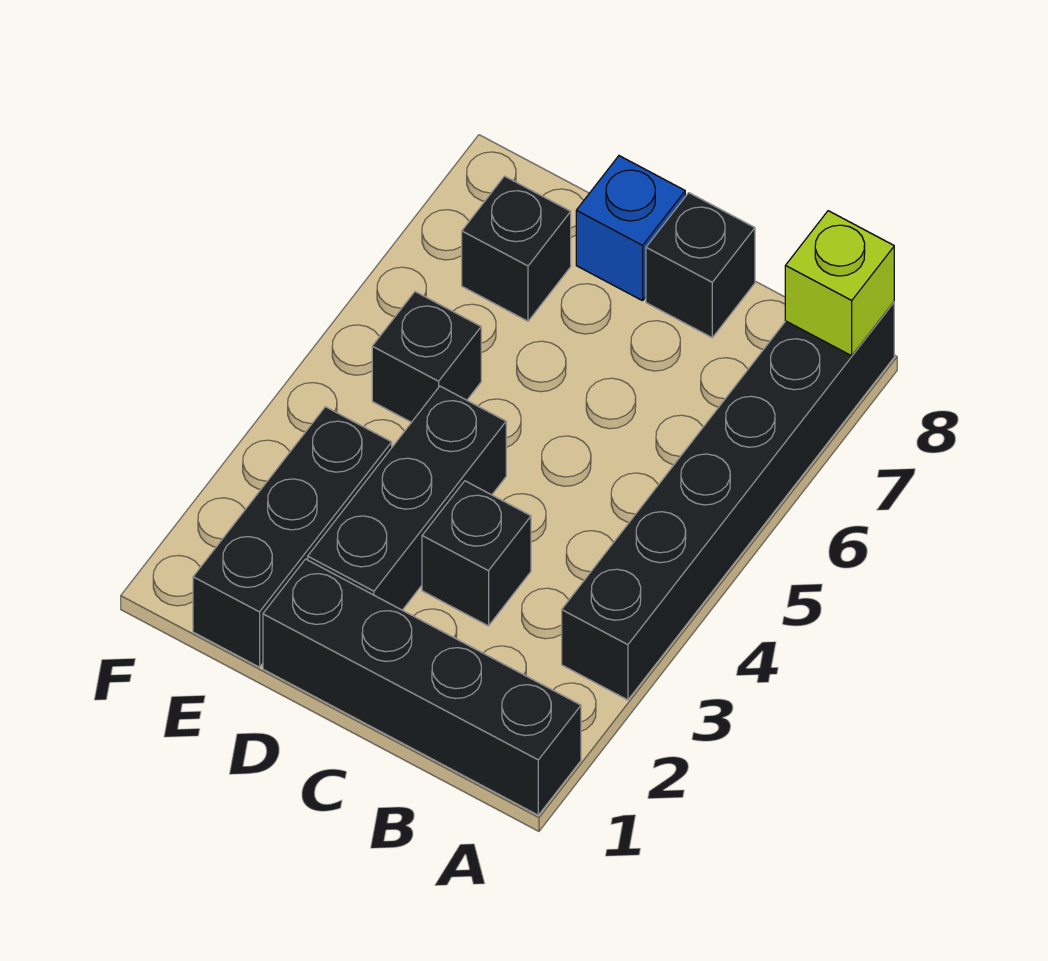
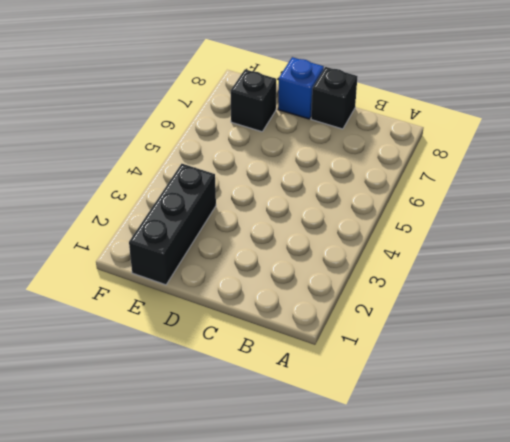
none -> black brick A1:D1 level 1
none -> black brick A3:A8 level 1

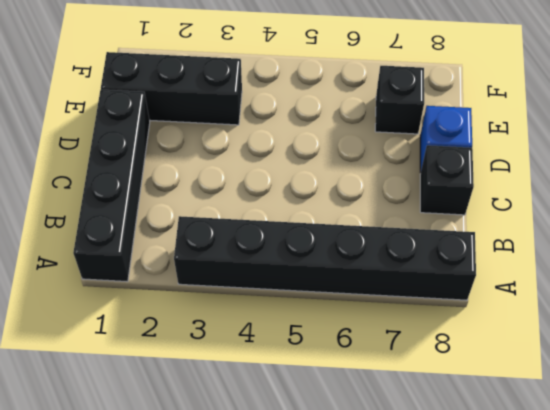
none -> black brick C3 level 1
none -> black brick D2:D4 level 1

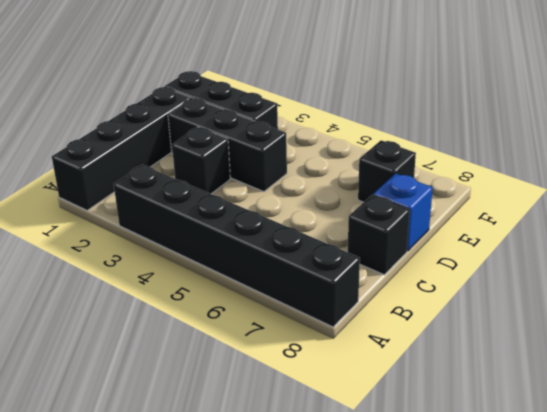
none -> black brick E5 level 1
none -> lime brick A8 level 2

